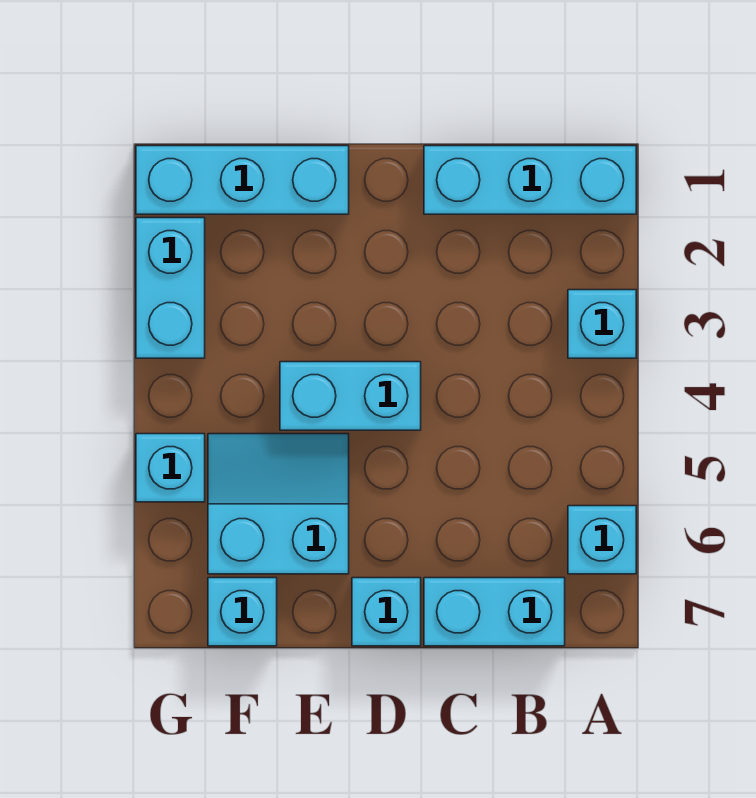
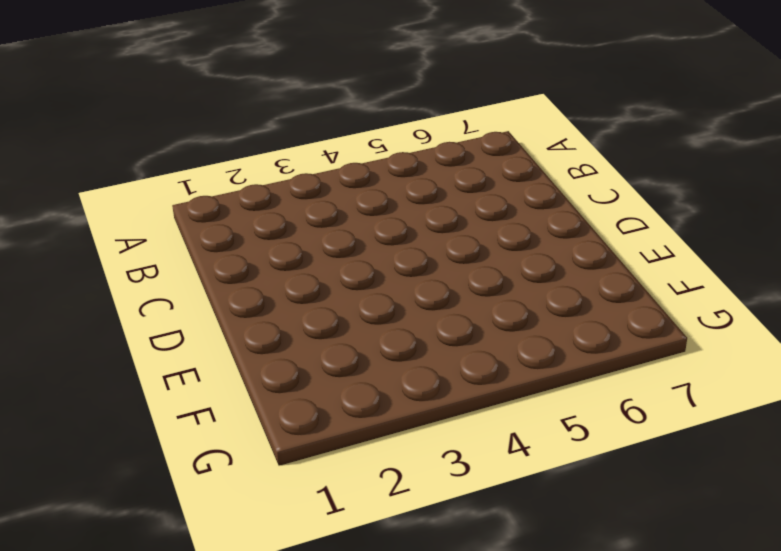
none -> cyan brick A1:C1 level 1
none -> cyan brick A3 level 1

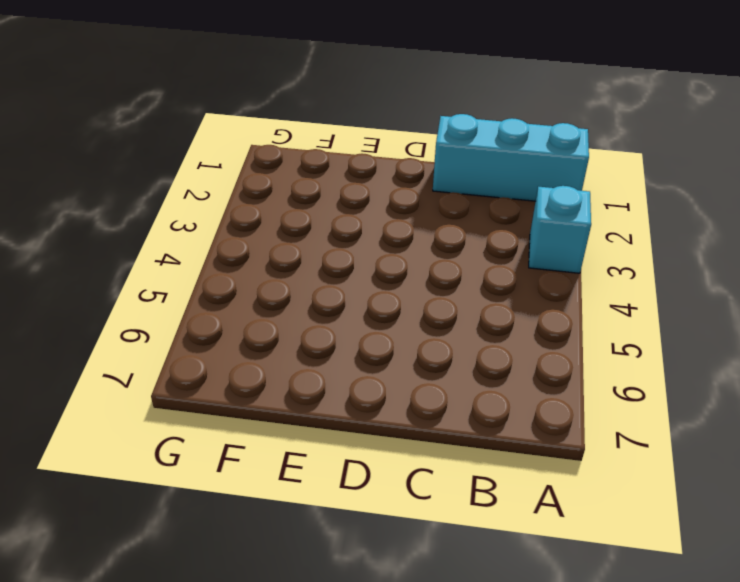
none -> cyan brick A6 level 1
none -> cyan brick B7:C7 level 1

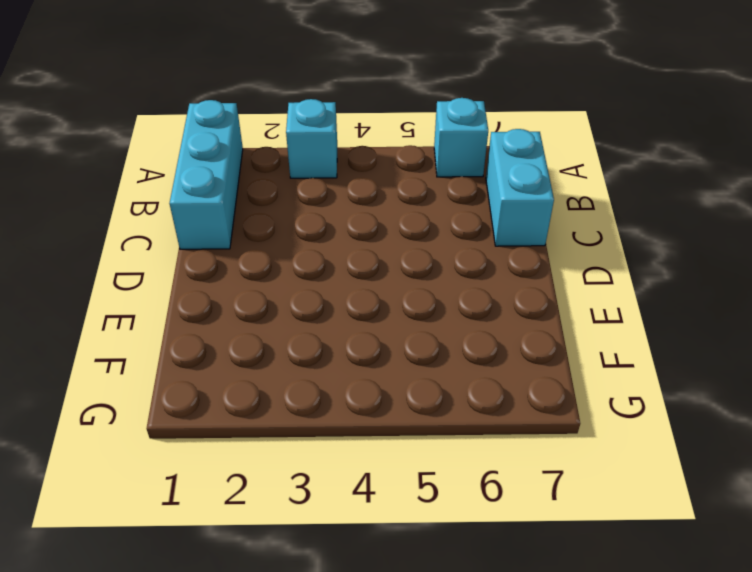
none -> cyan brick D4:E4 level 1
none -> cyan brick D7 level 1

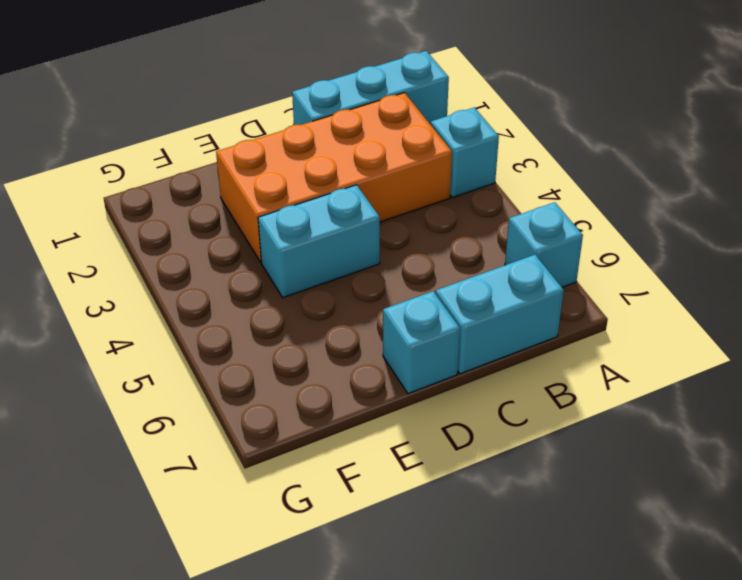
orange brick B2:E3 level 1 -> none
none -> cyan brick E1:G1 level 1
none -> cyan slope E5:F6 level 1 top 6

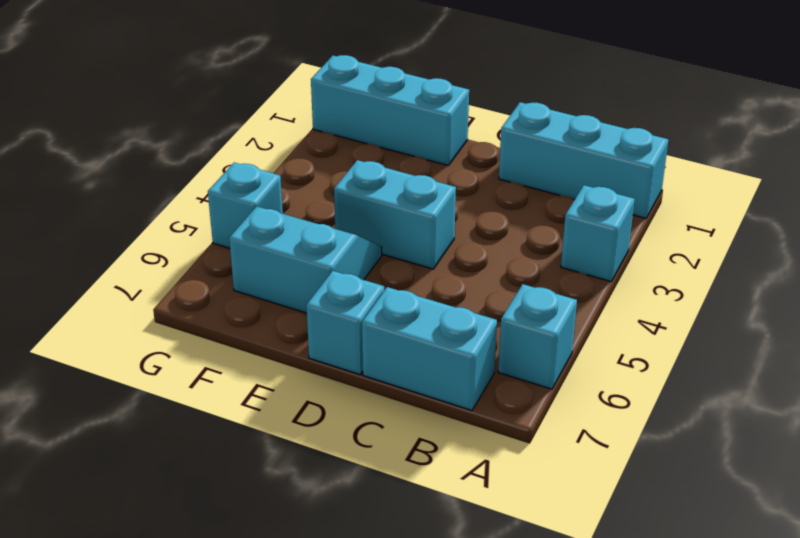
none -> cyan brick F7 level 1
none -> cyan brick G2:G3 level 1

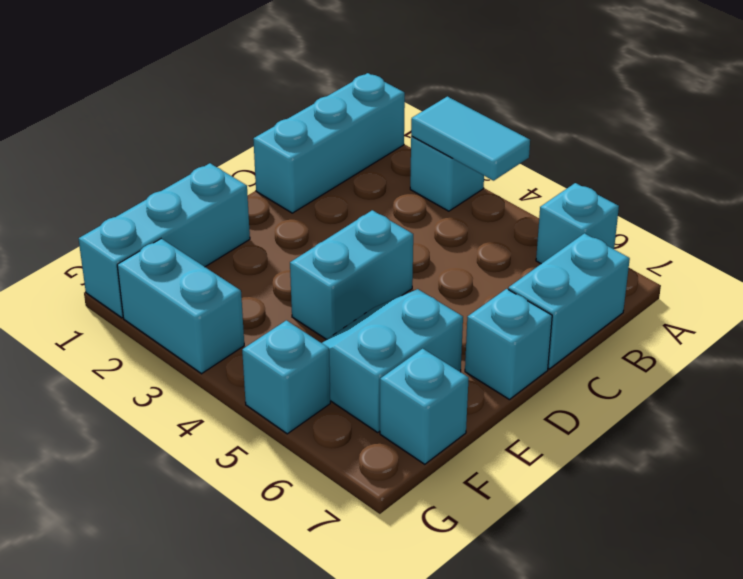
cyan tile A3:A4 level 2 -> none

